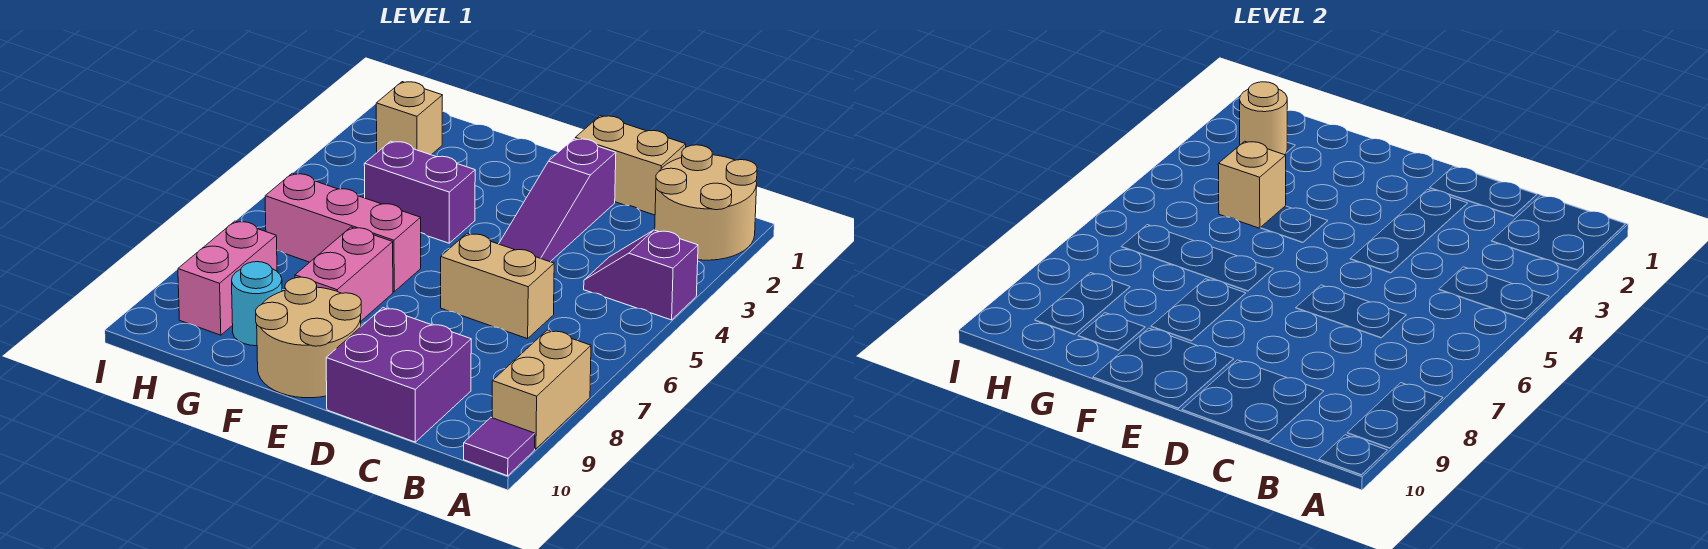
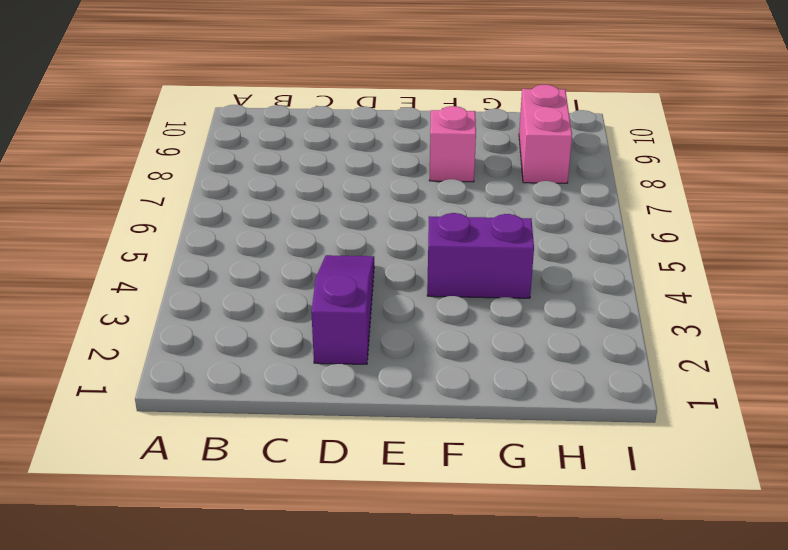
pink brick F8 level 1 -> pink brick F7:F8 level 1
none -> tan round brick A1:B2 level 1
none -> purple slope A4:B4 level 1 top A
none -> tan brick A8:A9 level 1

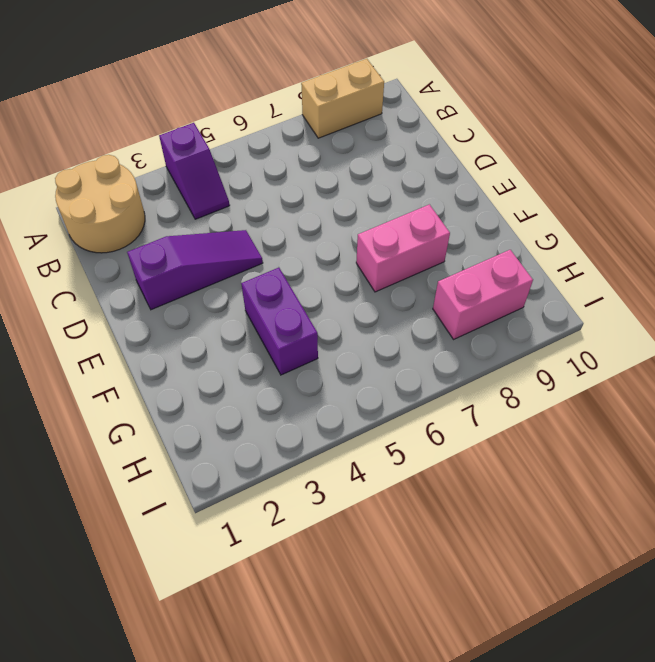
none -> purple tile A10 level 1
none -> tan brick C1:D1 level 1
none -> tan brick C6:D6 level 1

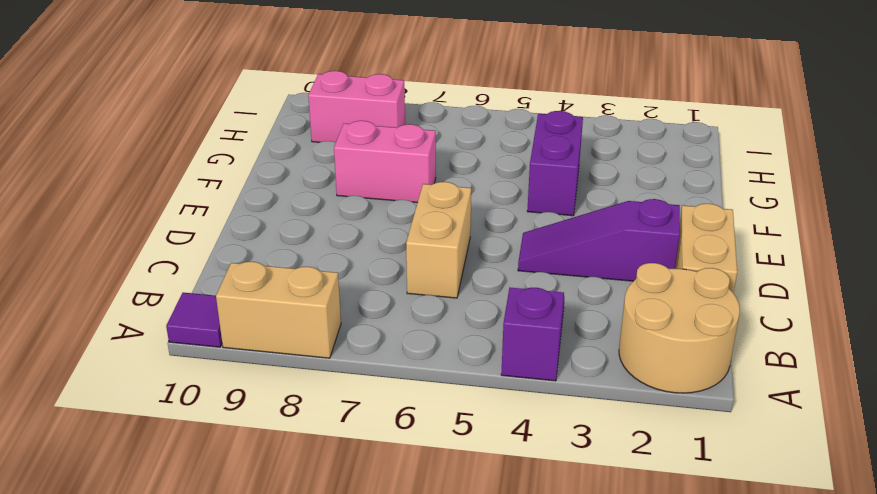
none -> purple brick C9:D10 level 1
none -> tan round brick E9:F10 level 1
none -> pink brick F6:H6 level 1

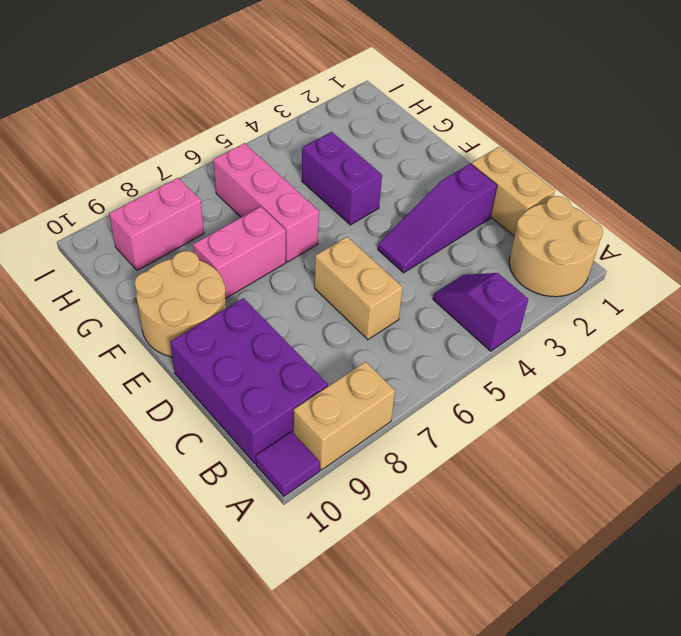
purple brick B9:D10 level 1 -> purple brick C9:D10 level 1
none -> cyan round brick G9 level 1
none -> tan brick H2 level 1
none -> tan brick G4 level 2

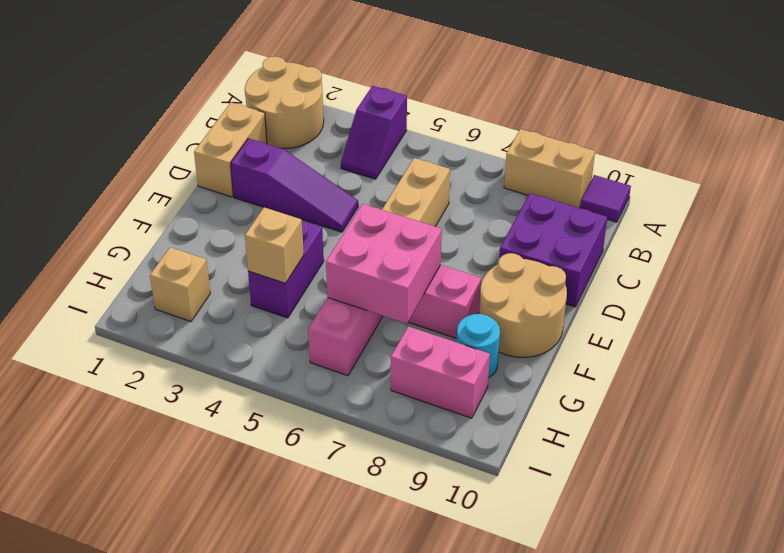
pink brick F6:G7 level 2 -> none
none -> tan round brick H2 level 2

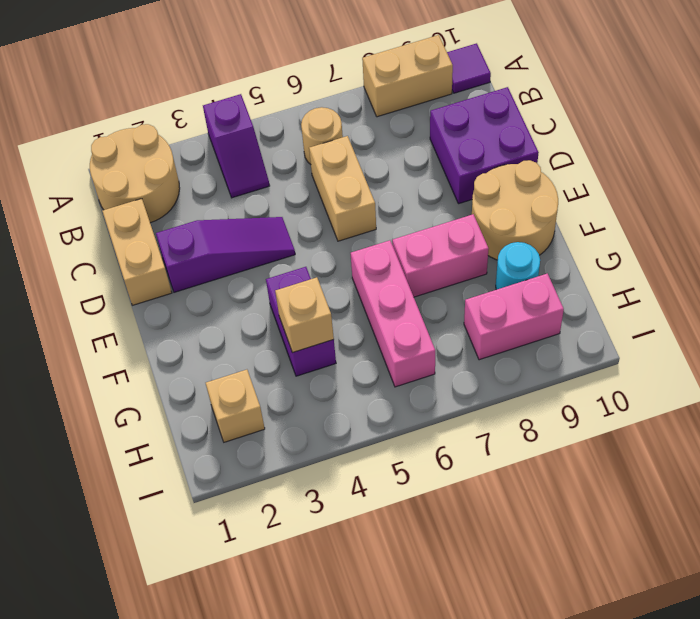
tan round brick B6 level 1 -> tan round brick H2 level 2

